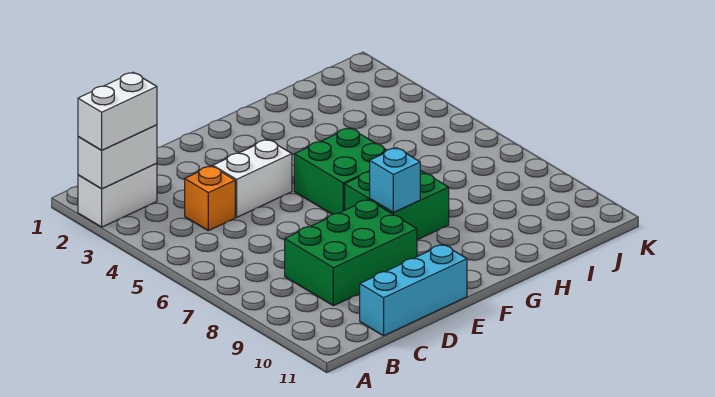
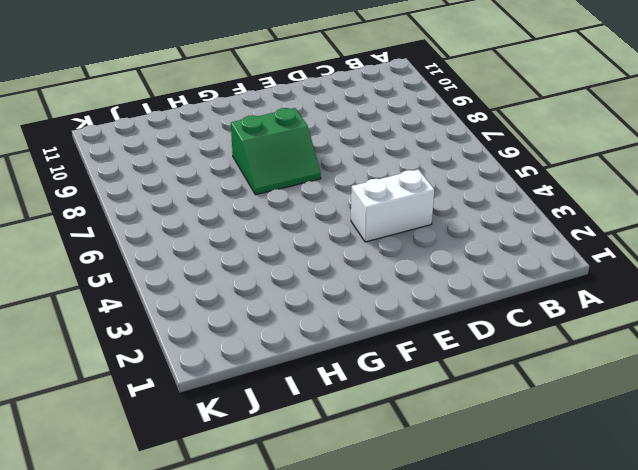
green slope F7:G8 level 1 top 8 -> green brick F7:G8 level 1
none -> white brick A2:B2 level 1
none -> orange brick C4 level 1

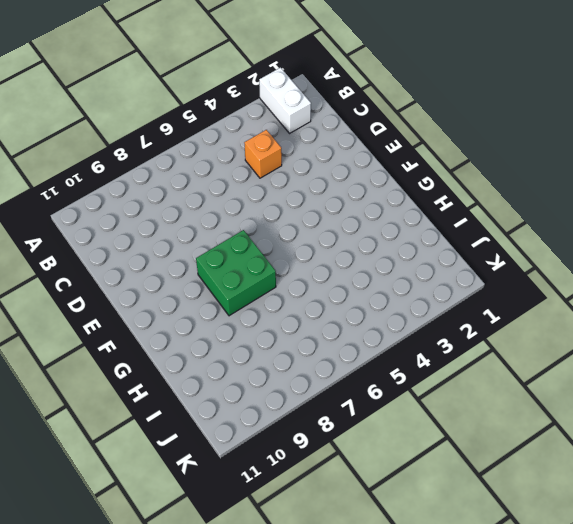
none -> green brick C8:E9 level 1
none -> cyan brick C11:E11 level 1

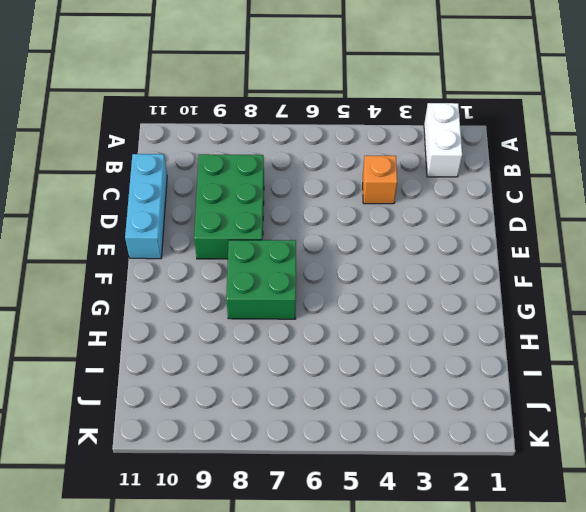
none -> white brick D4:E4 level 1
none -> green brick F5:G6 level 1

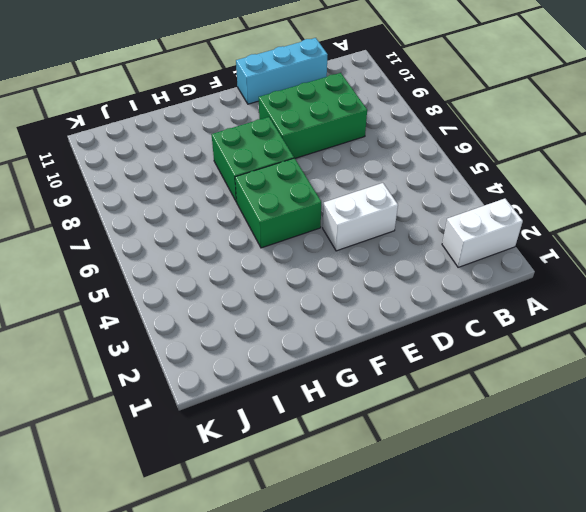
none -> orange brick C4 level 1
none -> white brick A2:B2 level 2

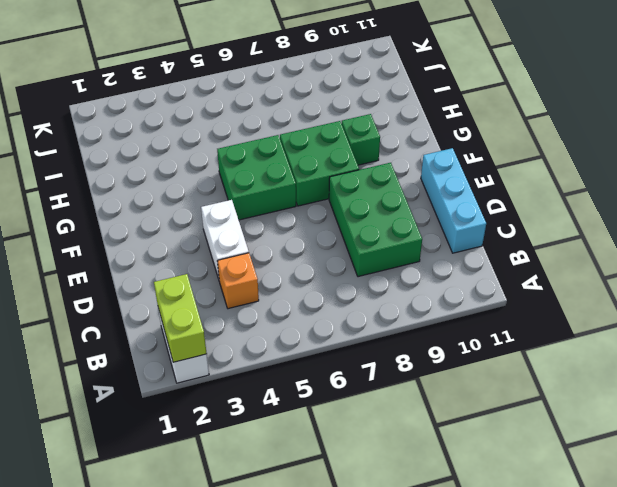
lime brick A2:B2 level 2 -> white brick A2:B2 level 2
green brick G9 level 1 -> none
none -> cyan brick F8 level 2
none -> white brick A2:B2 level 3

